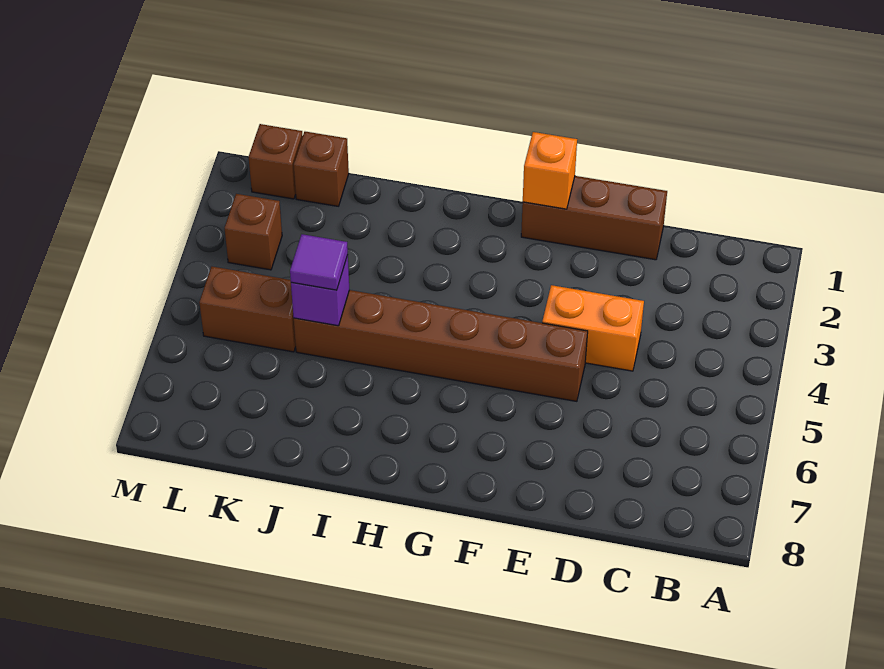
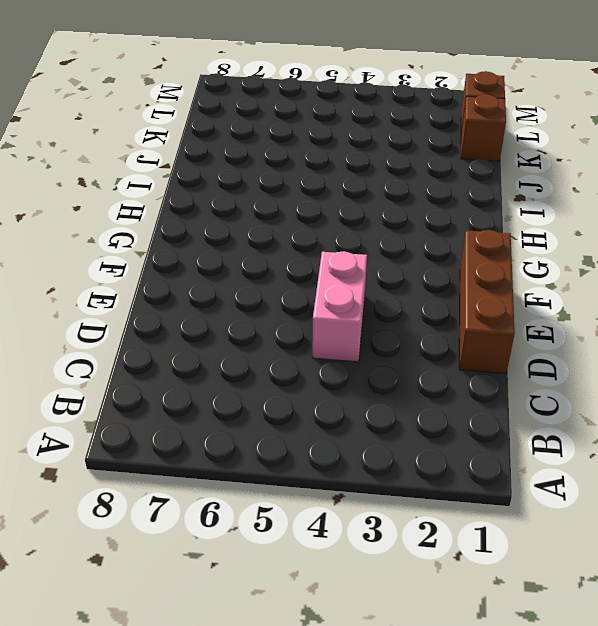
pink brick D4:E4 level 1 -> orange brick D4:E4 level 1
none -> brown brick E5:J5 level 1
none -> brown brick K5:L5 level 1

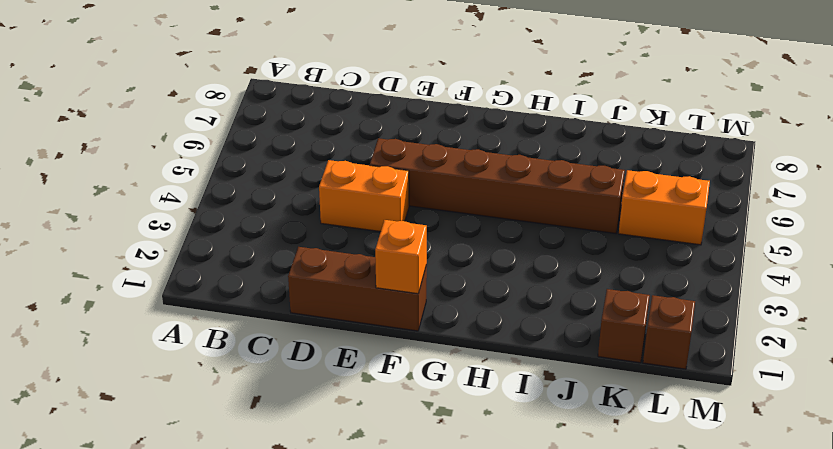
orange brick K5:L5 level 1 -> brown brick K5:L5 level 1
none -> brown brick L3 level 1
none -> purple brick J5 level 2

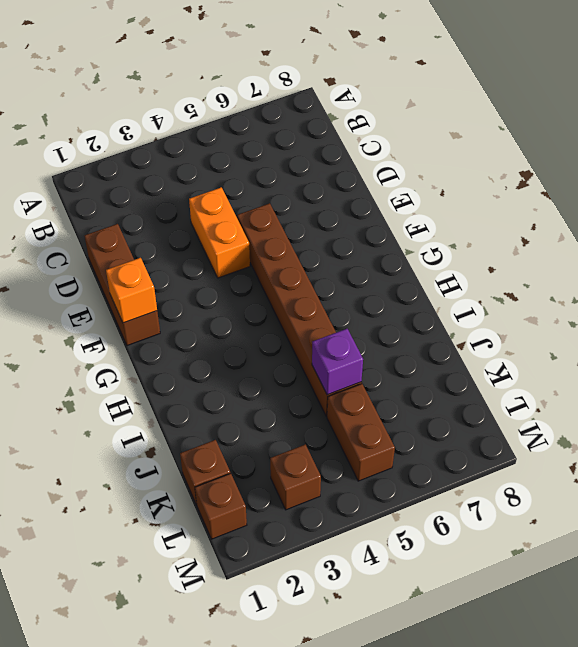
none -> purple tile J5 level 3

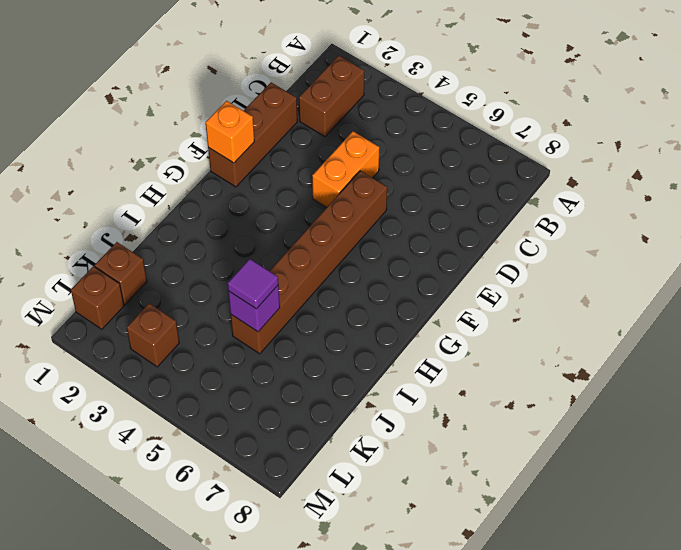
brown brick B2:C2 level 1 -> brown brick K5:L5 level 1

